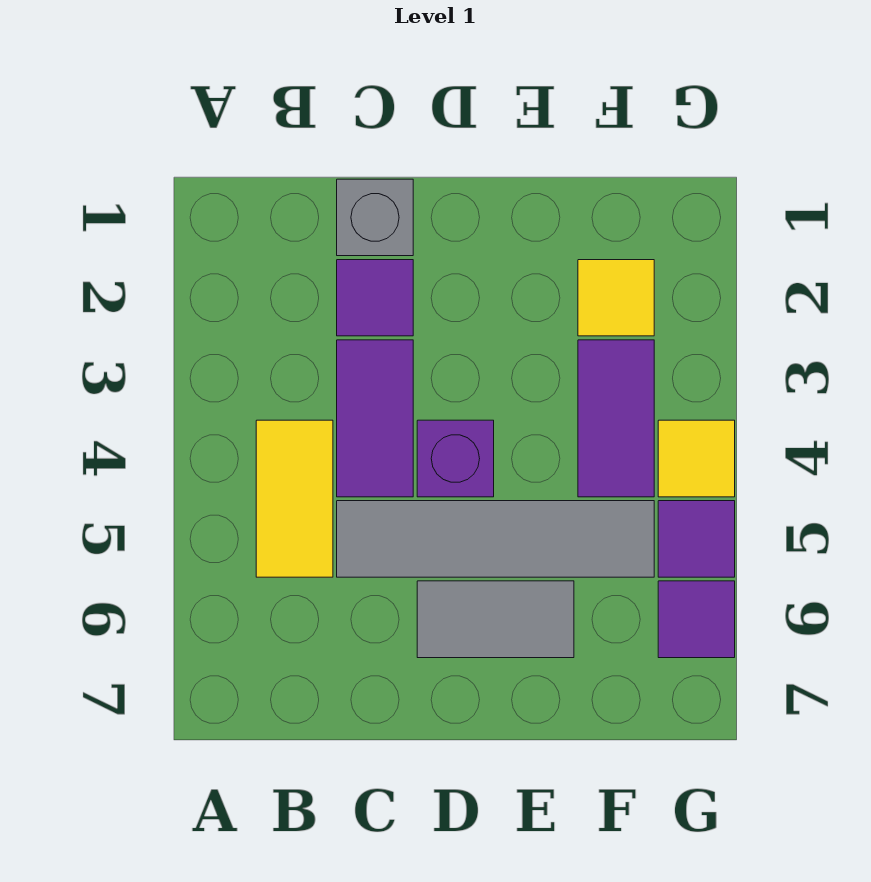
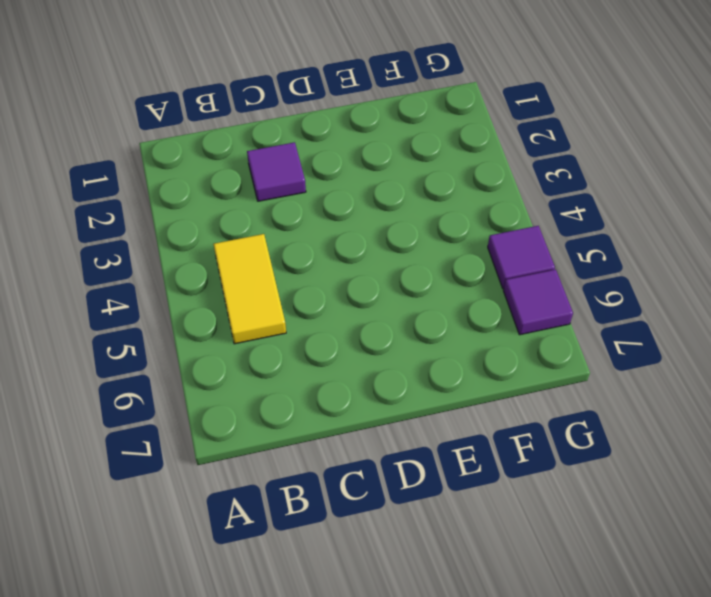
none -> grey brick C1 level 1
none -> purple tile C3:C4 level 1
none -> grey tile C5:F5 level 1

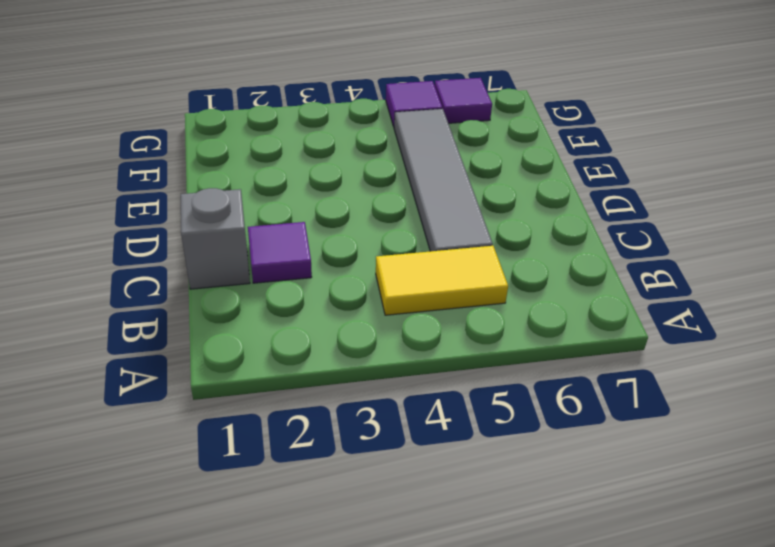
none -> purple tile C3:C4 level 1
none -> purple brick D4 level 1
none -> grey tile D6:E6 level 1

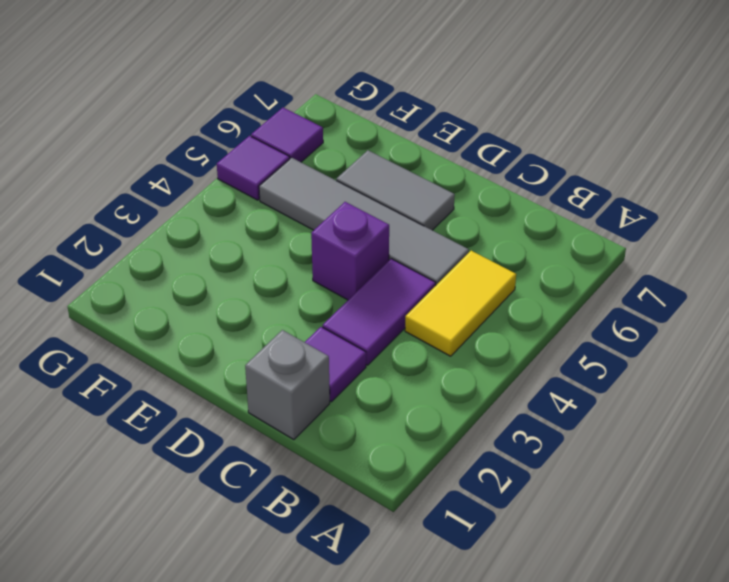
none -> yellow tile F2 level 1
none -> purple tile F3:F4 level 1
none -> yellow tile G4 level 1

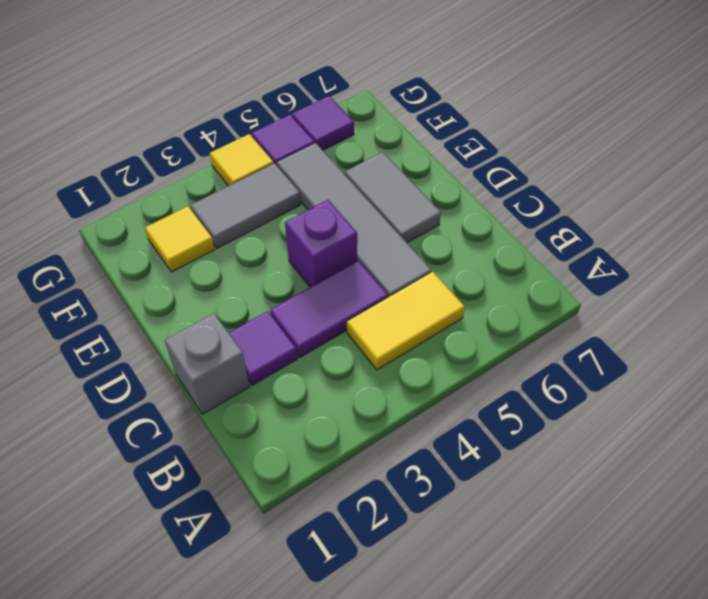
grey tile F3:F4 level 1 -> purple tile F3:F4 level 1

